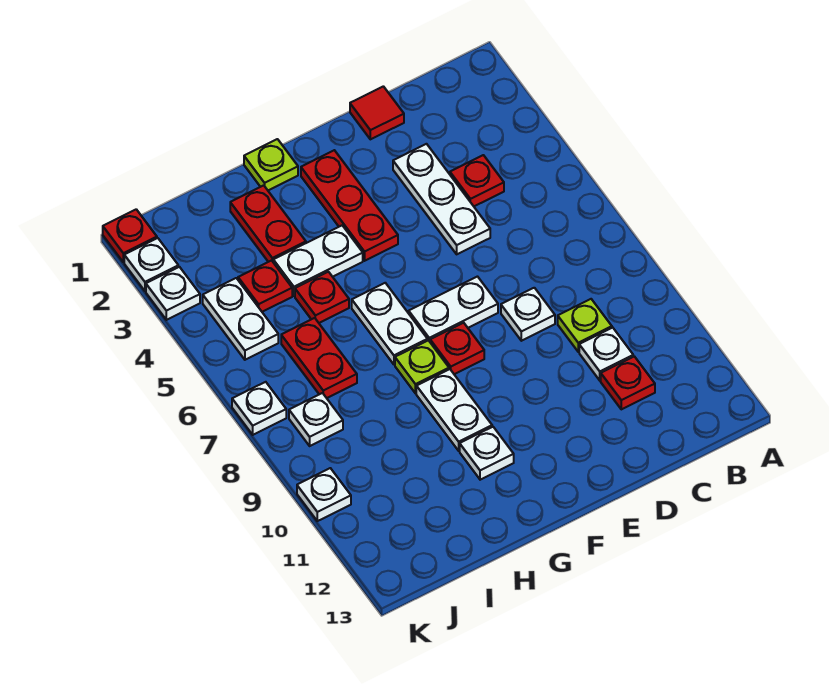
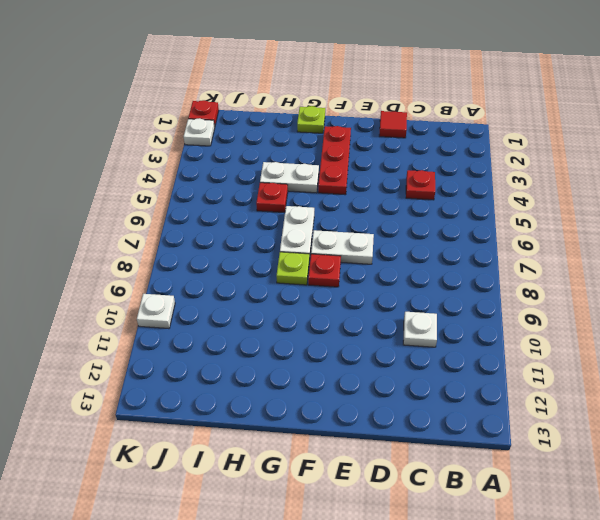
none -> lime plate C9 level 1
none -> red plate C11 level 1
none -> white plate D3:D5 level 1

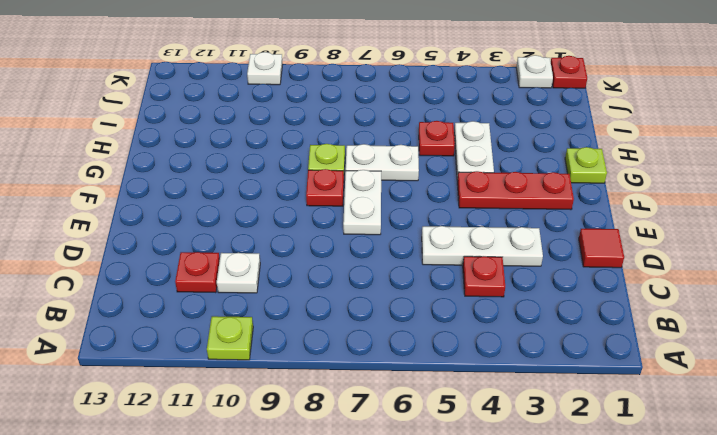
lime plate A10 level 1 -> lime plate C9 level 1
none -> white plate D8 level 1
none -> white plate G9:G10 level 1
none -> white plate G11 level 1

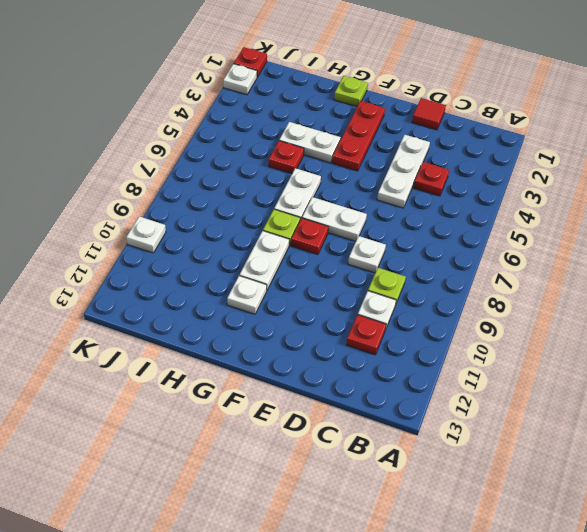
none -> red plate H2:H3 level 1
none -> red plate I4 level 1
none -> red plate I6:I7 level 1

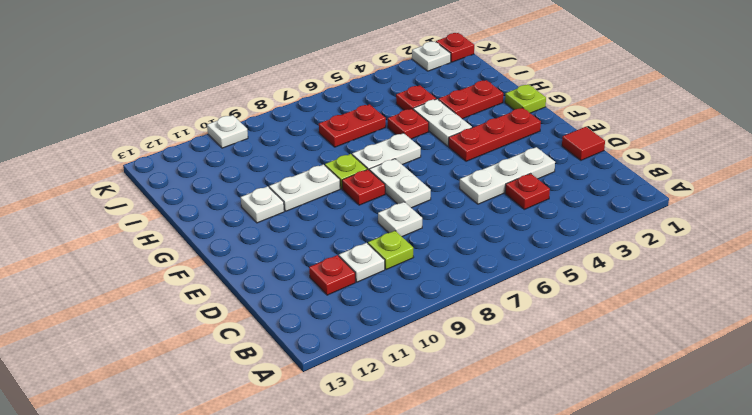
none -> white plate J4:J5 level 1
none -> white plate J8 level 1
none -> white plate K3 level 1

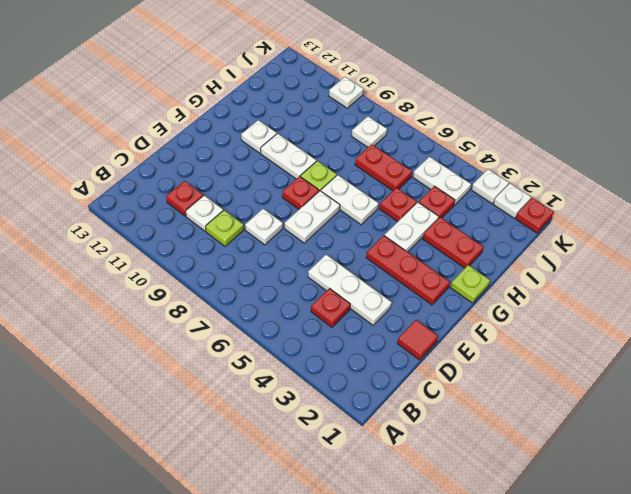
none -> white plate K7 level 1

